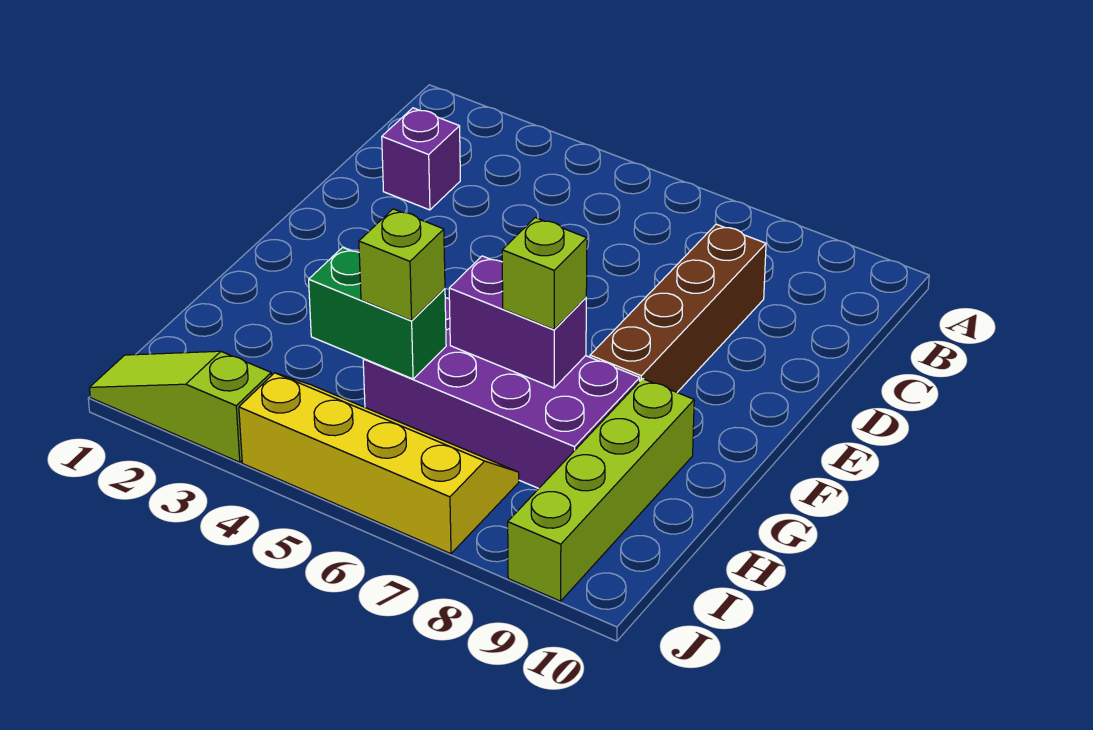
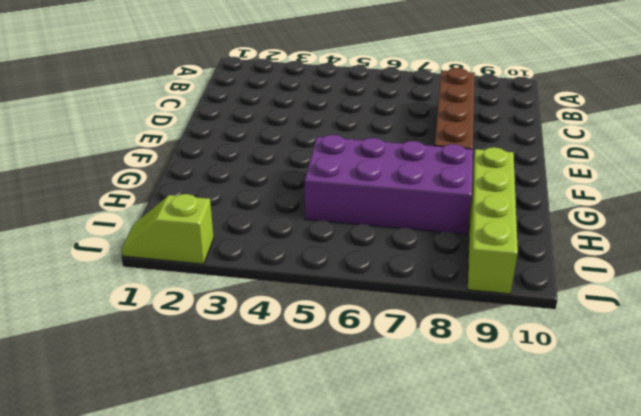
lime slope J1:J2 level 1 top 2 -> lime slope J1:J3 level 1 top 3
none -> purple brick C2 level 1
none -> yellow slope I4:J7 level 1 top J

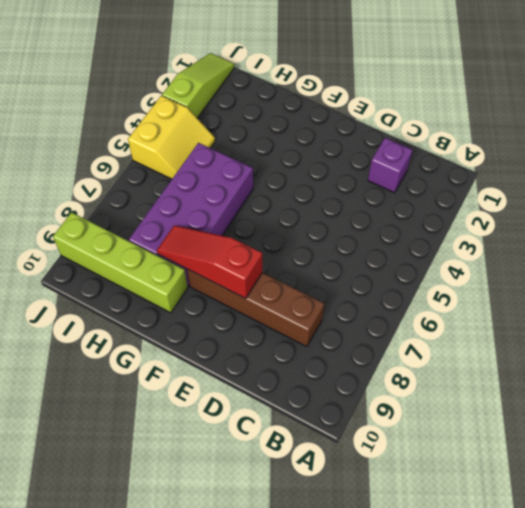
red slope E8:G8 level 2 top E -> none
yellow slope I4:J5 level 1 top J -> yellow slope I4:J7 level 1 top J
none -> purple brick G6:G7 level 2
none -> green brick H4:H5 level 2

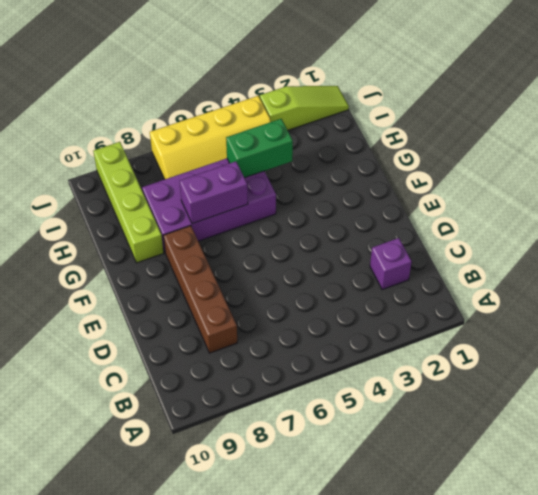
none -> lime brick G7 level 3
none -> lime brick H5 level 3

